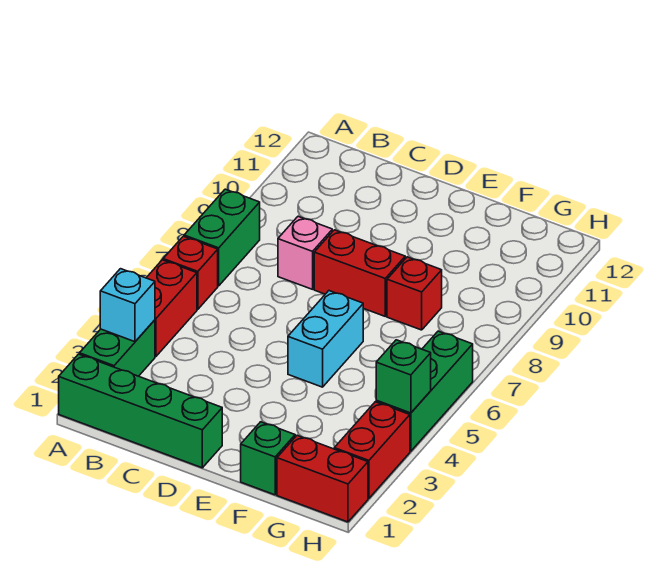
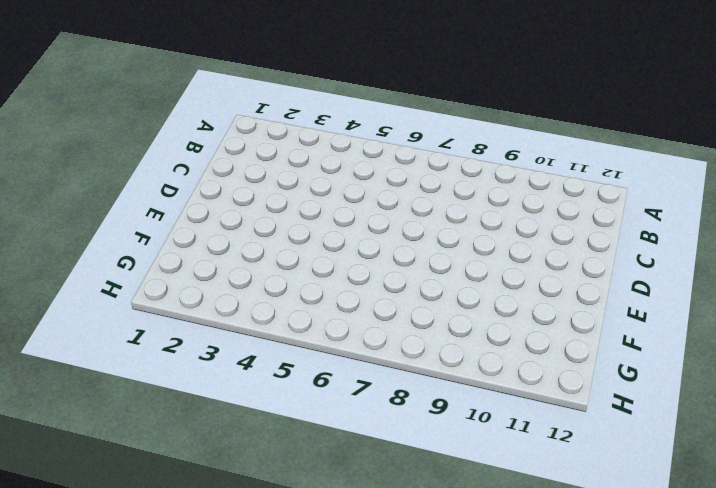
none -> green brick A1:D1 level 1
none -> green brick A2:A3 level 1
none -> red brick A4:A5 level 1

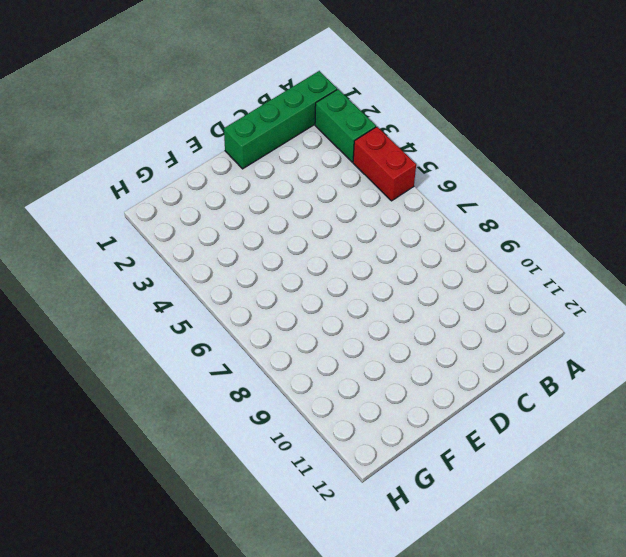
none -> red brick A6 level 1
none -> green brick A7:A8 level 1
none -> pink brick C8 level 1

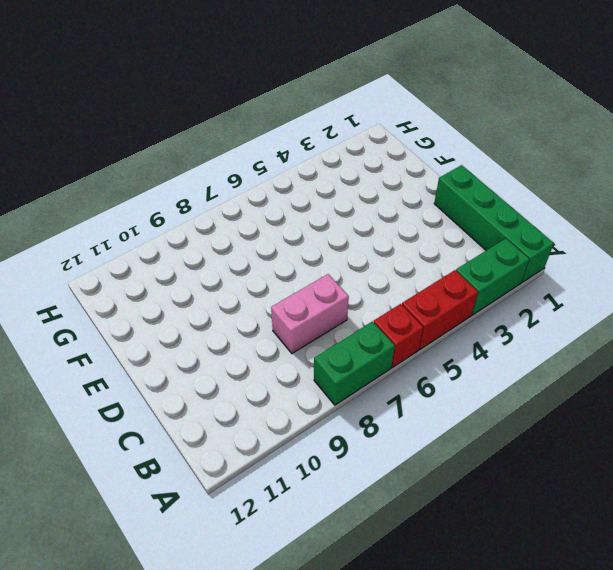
pink brick C7:C8 level 1 -> pink brick C8 level 1
none -> red brick D8:E8 level 1
none -> cyan brick E5:E6 level 1
none -> green brick F1 level 1

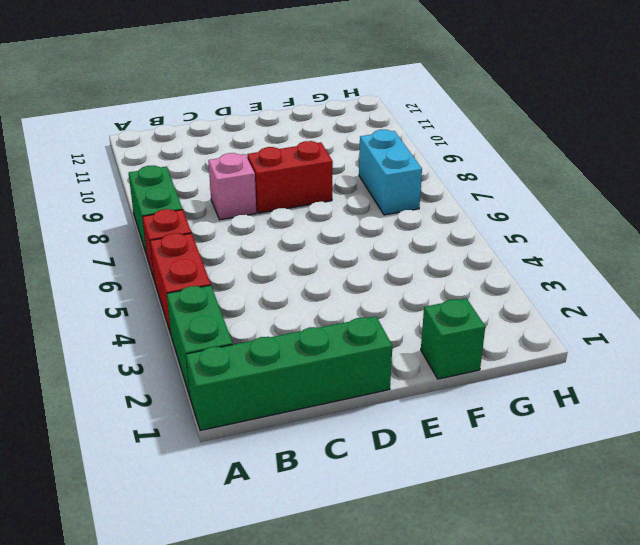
cyan brick G7:G8 level 1 -> cyan brick E5:E6 level 1
none -> red brick F8 level 1
none -> red brick G1:H1 level 1
none -> red brick H2:H3 level 1

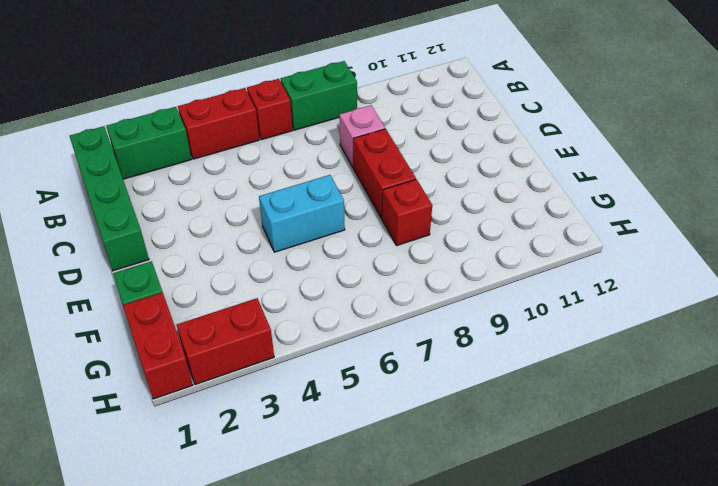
none -> green brick H4:H6 level 1
none -> cyan brick A3 level 2
none -> green brick H4 level 2

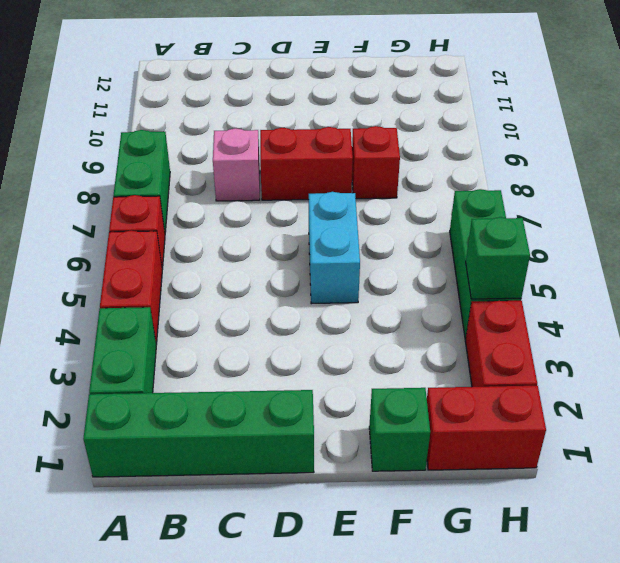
none -> cyan brick A3 level 2

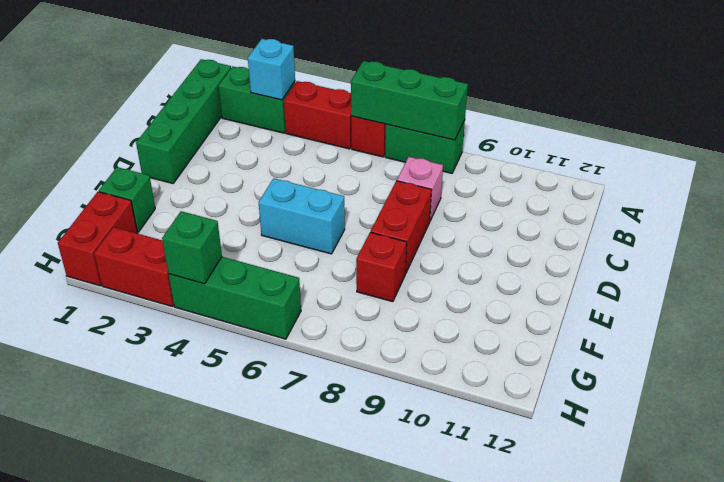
green brick A6:A8 level 2 -> none

